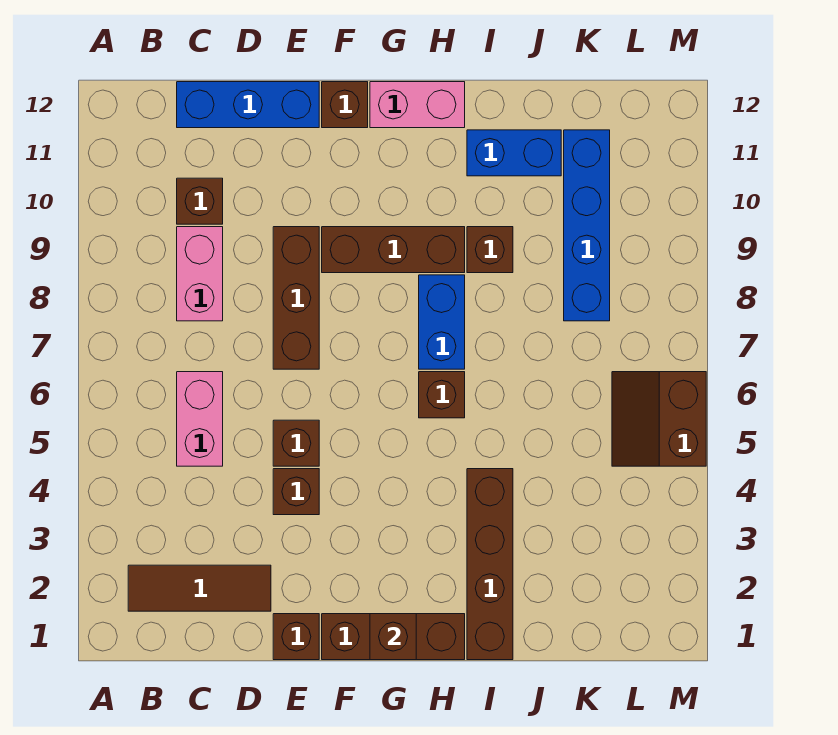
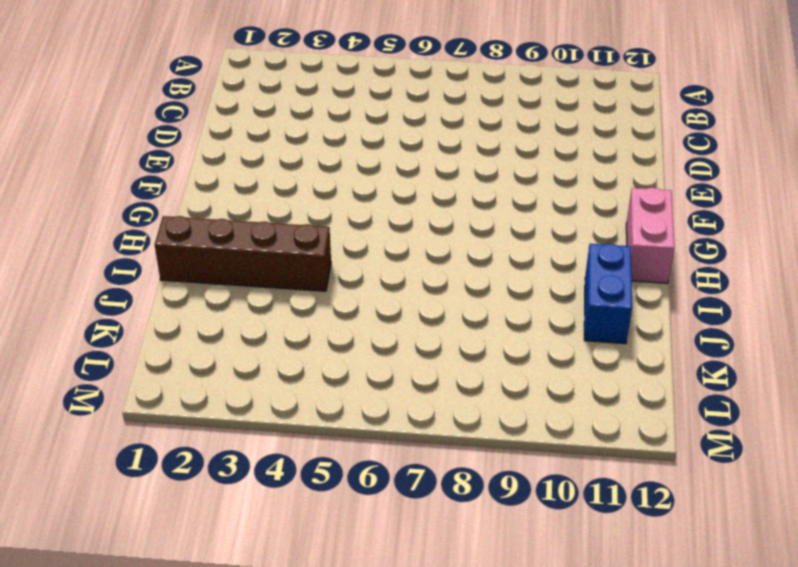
none -> brown tile B2:D2 level 1
none -> pink brick C5:C6 level 1
none -> pink brick C8:C9 level 1

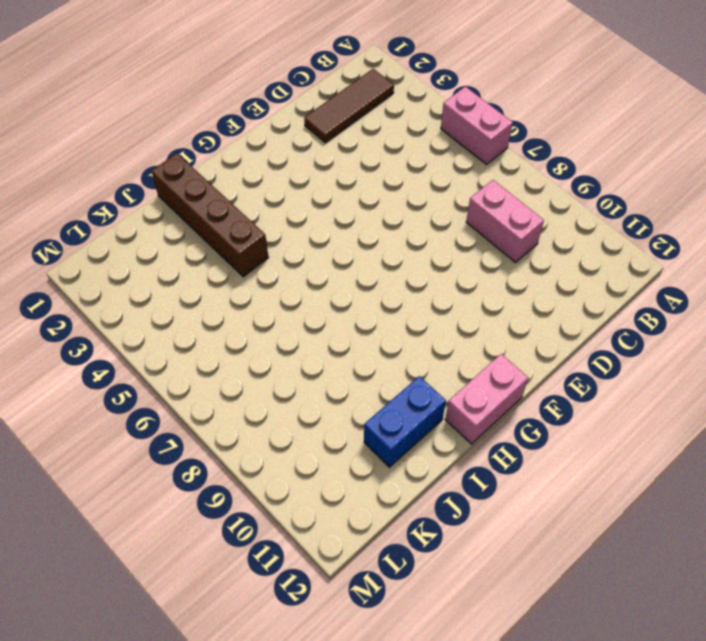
pink brick A5:A6 level 1 -> pink brick C5:C6 level 1
none -> brown brick C10 level 1
none -> blue brick C12:E12 level 1
none -> brown brick E1 level 1

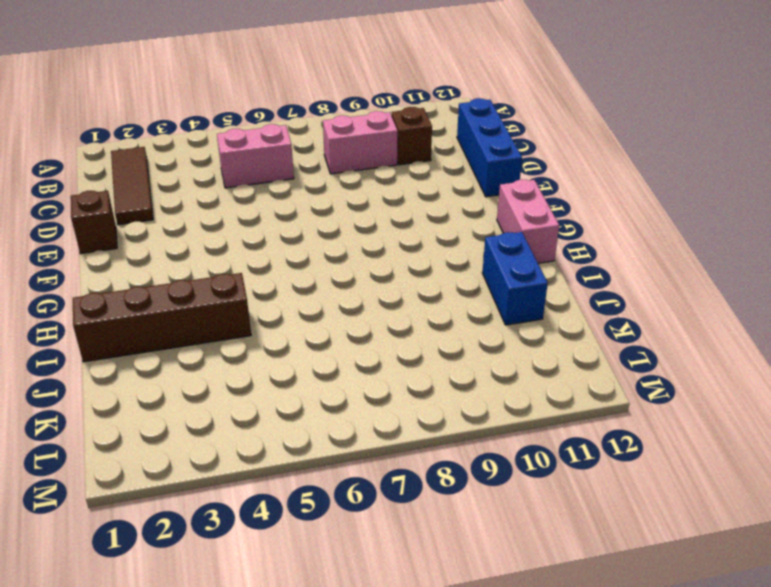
none -> brown brick E4 level 1
none -> brown brick E5 level 1
none -> brown brick E7:E9 level 1

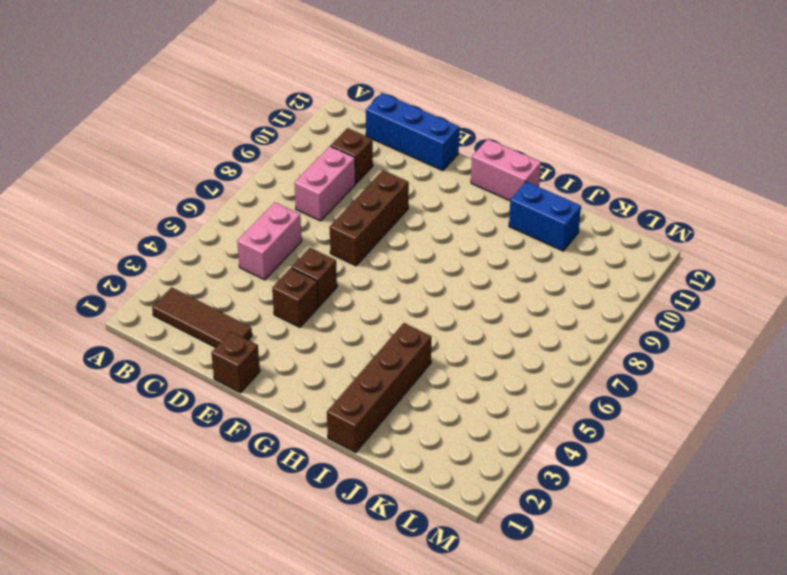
none -> brown brick F1:H1 level 1
none -> brown brick F9:H9 level 1
none -> brown brick F12 level 1

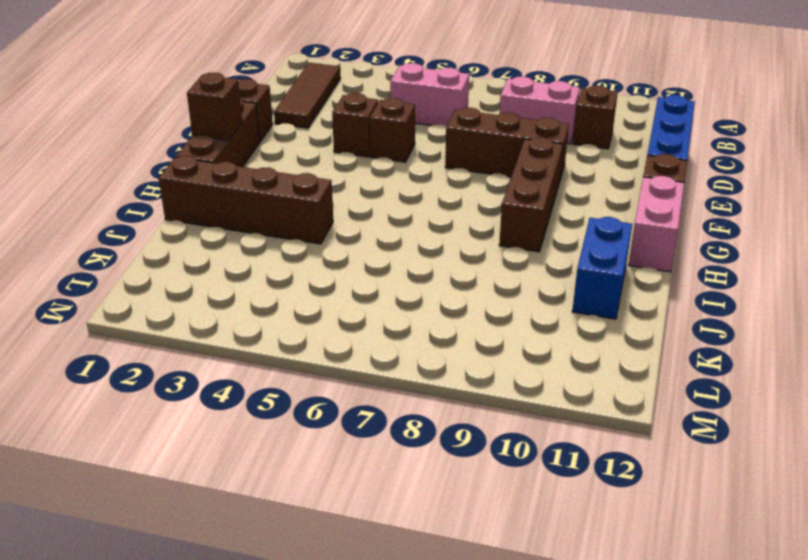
none -> brown brick H6 level 1
none -> blue brick H7:H8 level 1
none -> brown brick I9 level 1

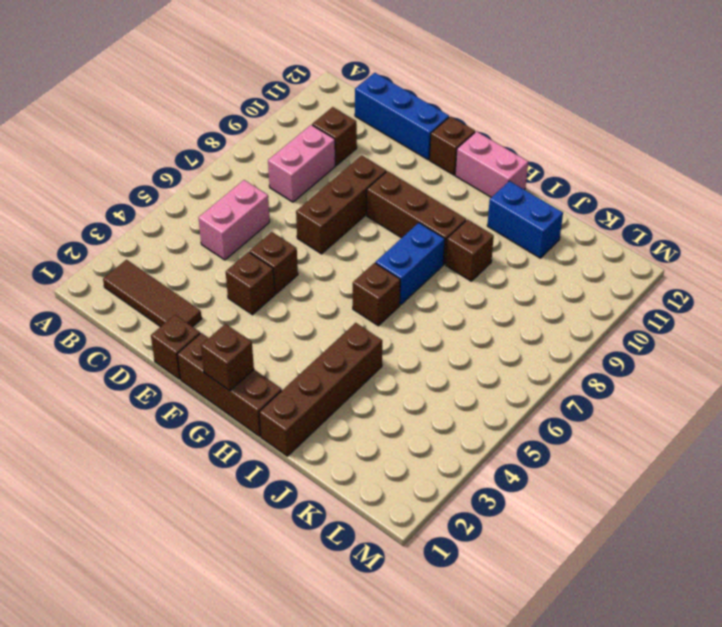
none -> blue brick K8:K11 level 1
none -> brown slope L5:M6 level 1 top M

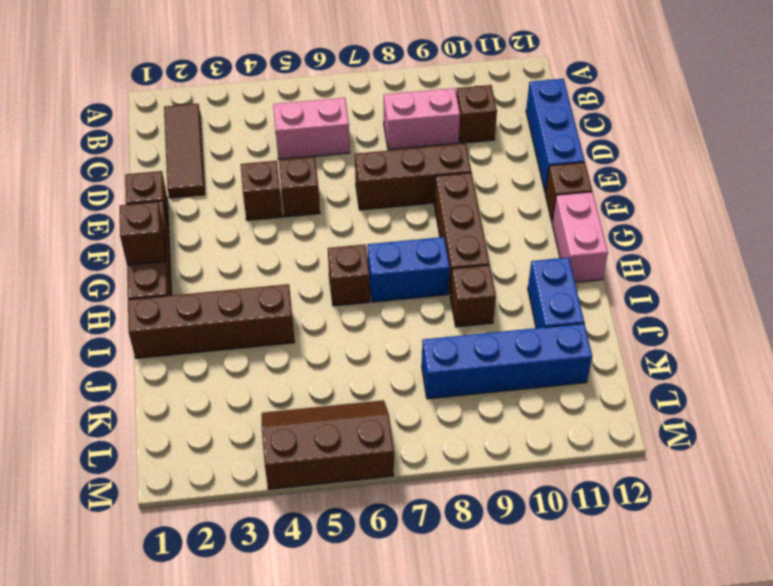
brown slope L4:M6 level 1 top M -> brown slope L5:M6 level 1 top M

